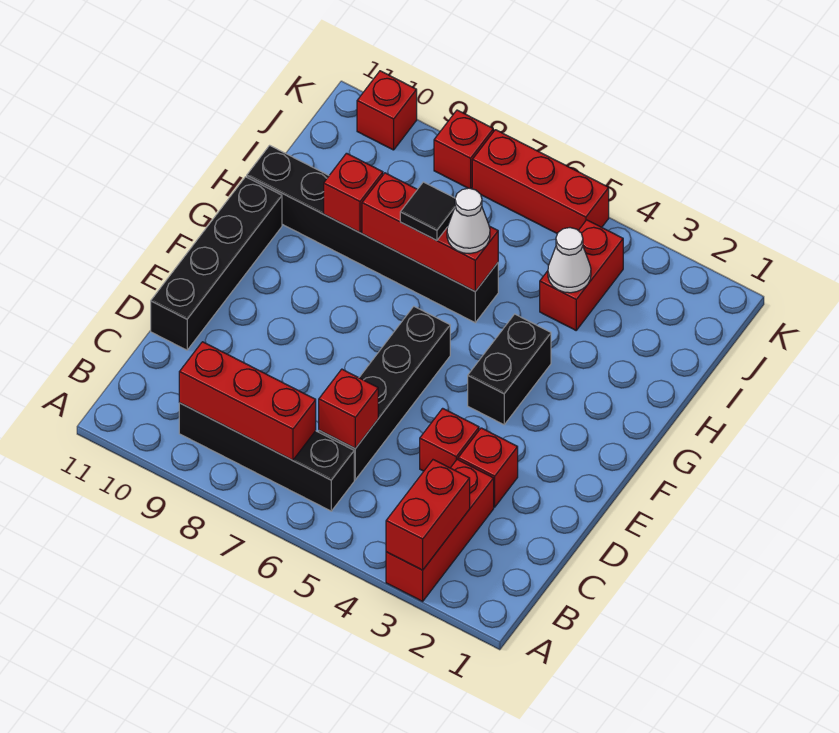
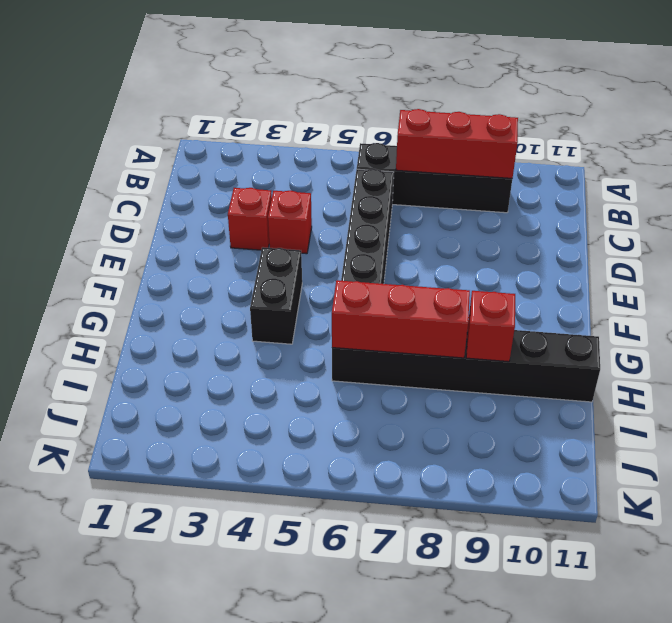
none -> red brick A3:C3 level 1
none -> black brick D11:G11 level 1
none -> red brick I4:J4 level 1

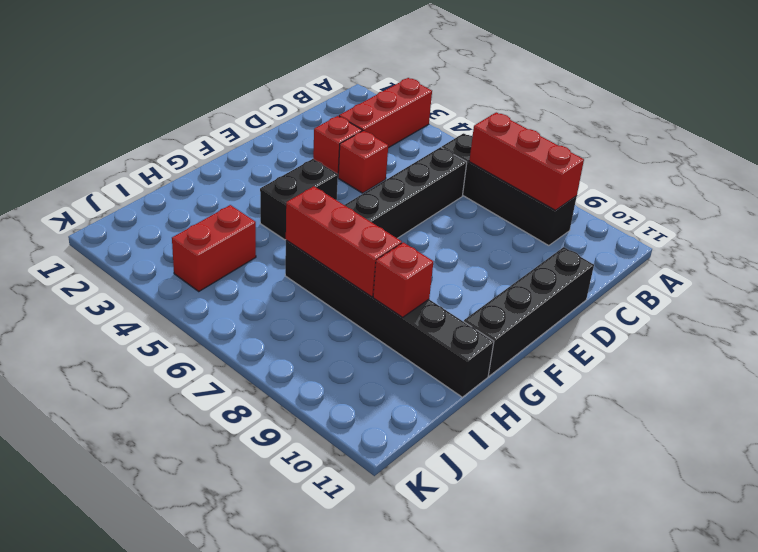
none -> red brick K5:K7 level 1
none -> red brick K8 level 1
none -> red brick K10 level 1

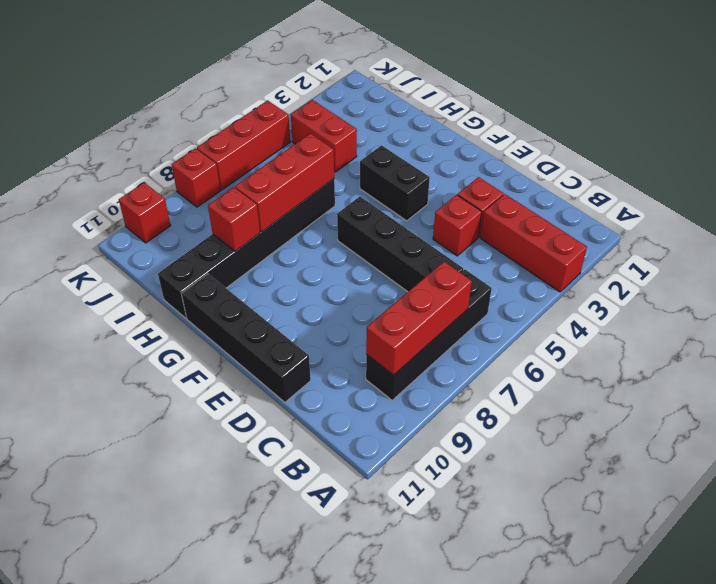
none -> red brick A3:B3 level 2
none -> red brick C6 level 2
none -> white cone I4 level 2

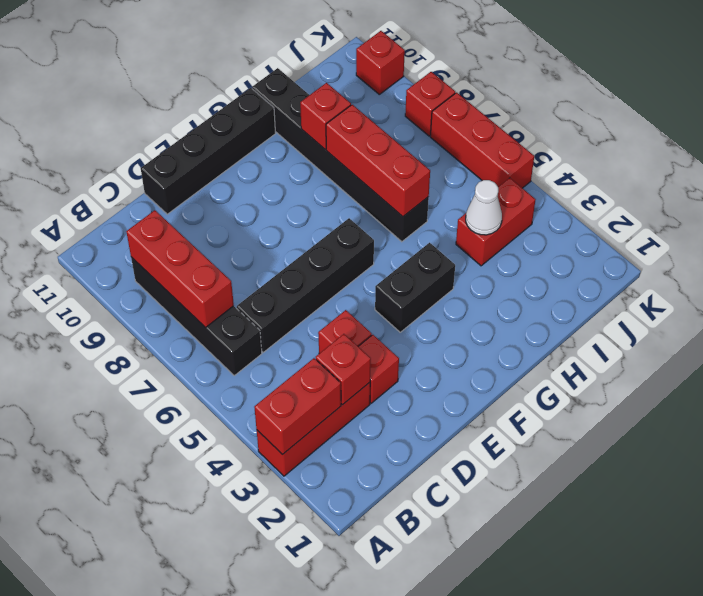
red brick C3 level 2 -> red brick C6 level 2
none -> white cone H6 level 3
none -> black tile H7 level 3

